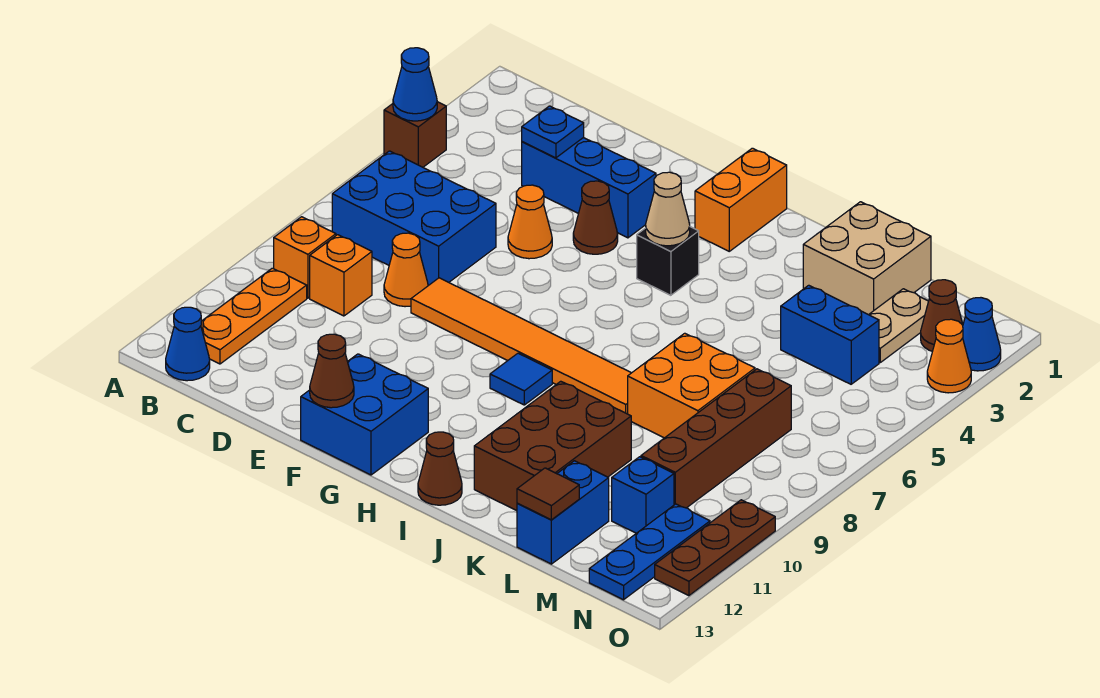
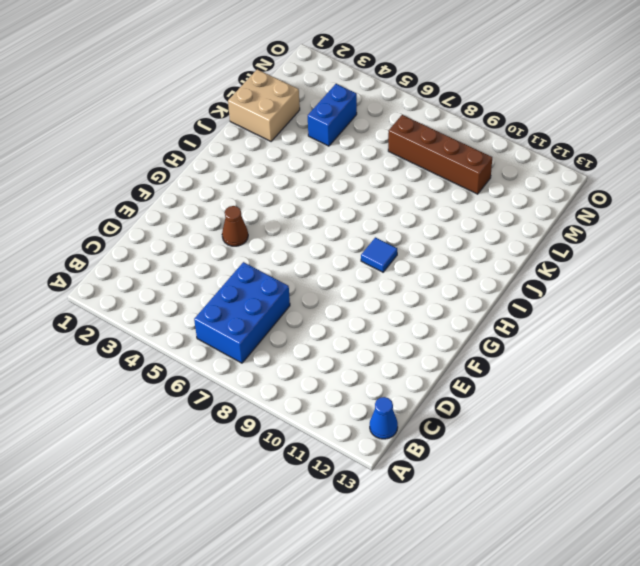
none -> brown brick A4 level 1
none -> orange brick B9 level 1
none -> orange plate B10:B12 level 1
none -> orange brick C9 level 1

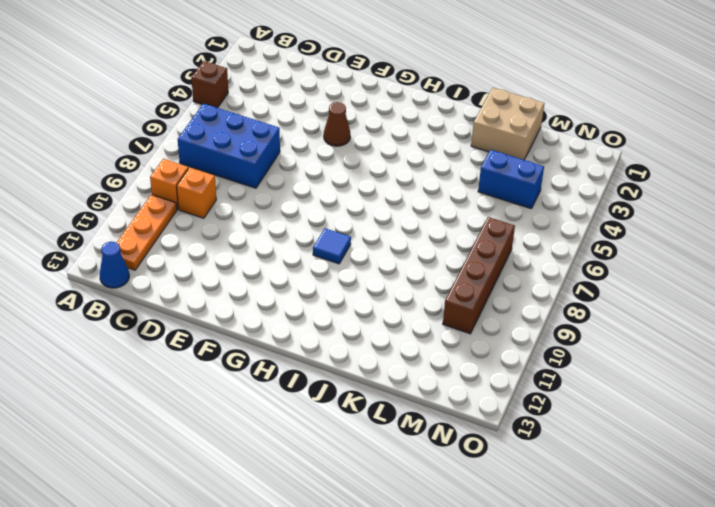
none -> blue brick D3:F3 level 1
none -> orange cone D8 level 1
none -> orange cone E5 level 1
none -> orange tile E8:J8 level 1

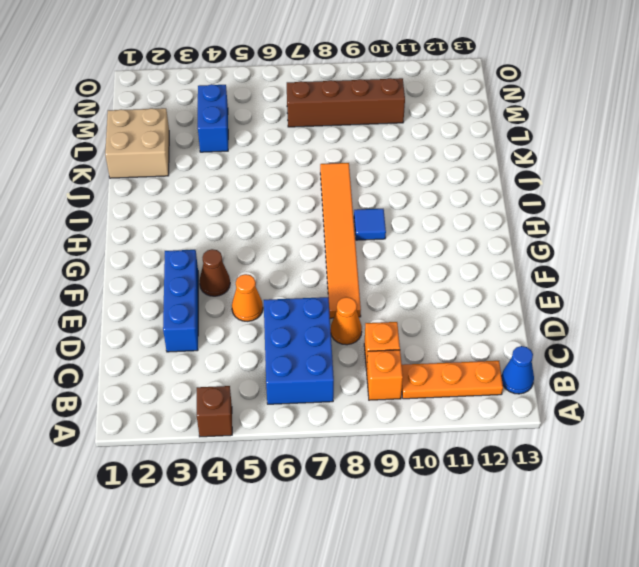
none -> blue brick F12:G13 level 1
none -> orange brick H1:H2 level 1
none -> black brick H4 level 1
none -> brown cone I13 level 1

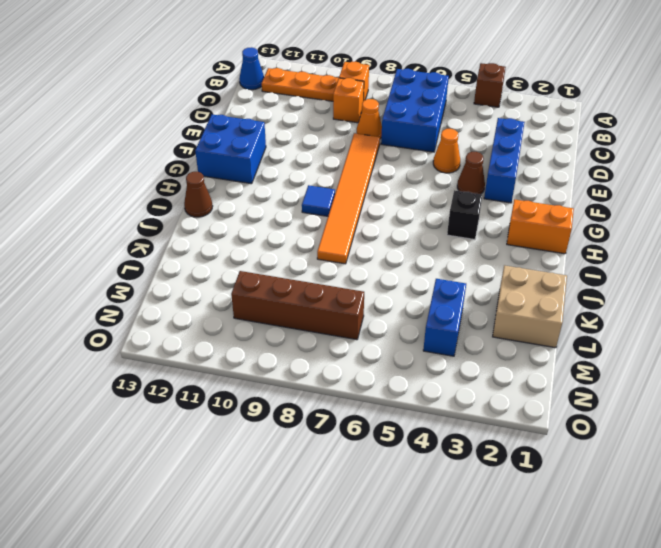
none -> brown brick J10:K12 level 1
none -> orange brick K7:L8 level 1
none -> blue brick L12:L13 level 1
none -> tan plate M2:M3 level 1

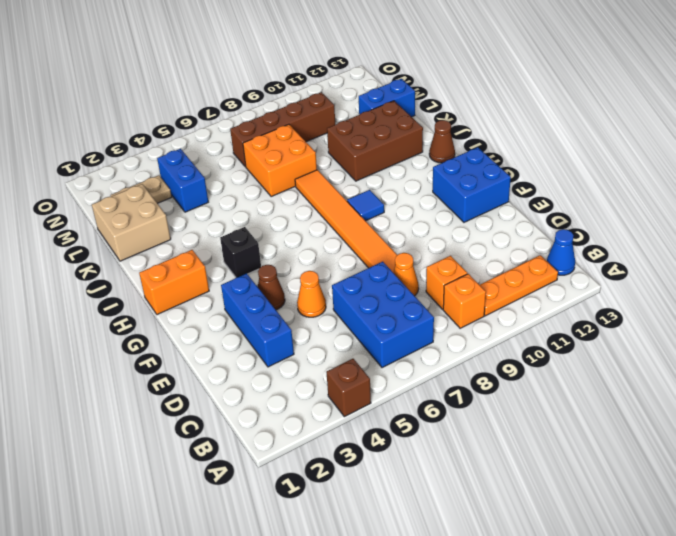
none -> blue brick M11 level 1
none -> brown cone N2 level 1
none -> blue plate N11:N13 level 1
none -> blue cone O2 level 1

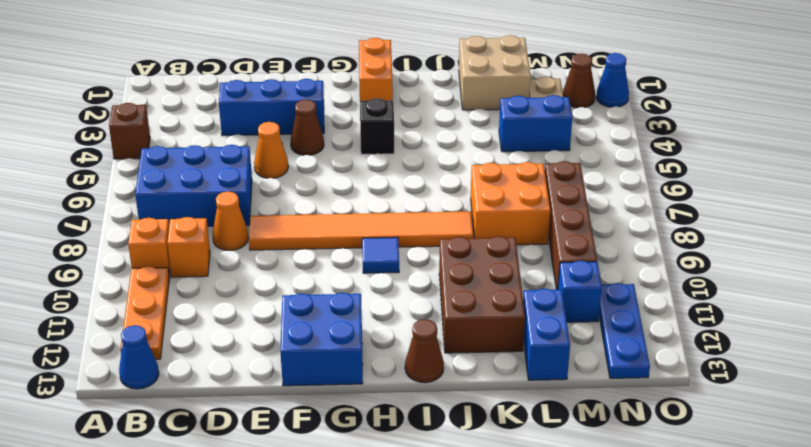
none -> orange cone O3 level 1
none -> brown plate O10:O12 level 1
none -> blue cone A4 level 2
none -> blue plate D3 level 2

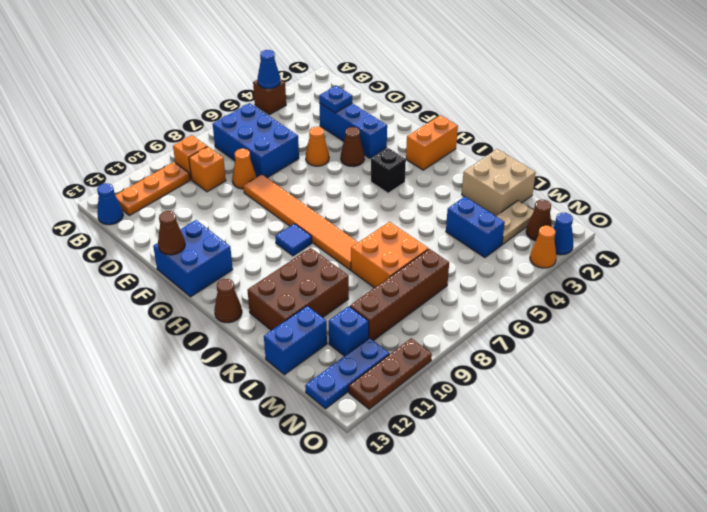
none -> tan cone H4 level 2
none -> brown tile L13 level 2

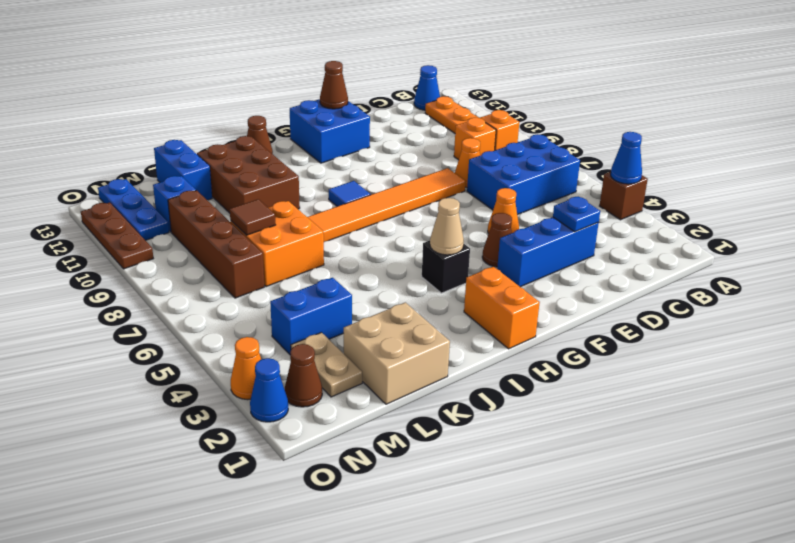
brown tile L8 level 2 -> brown tile L13 level 2

